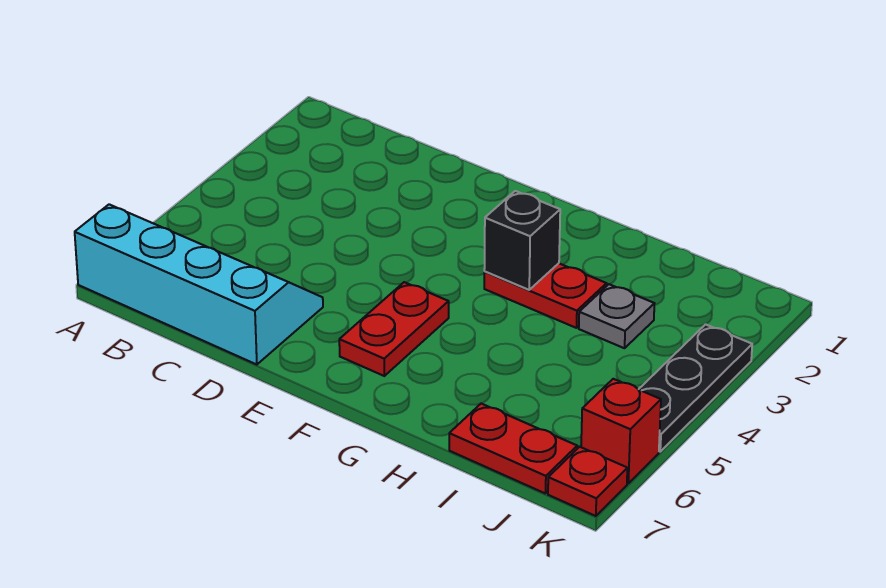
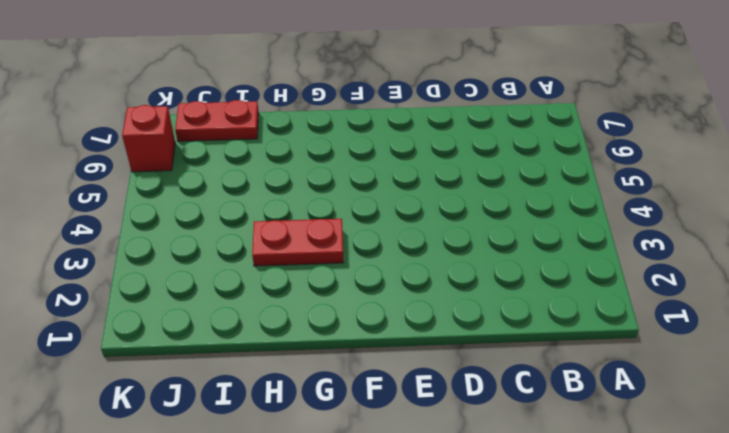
none -> cyan slope A6:D7 level 1 top 7
none -> red plate F5:F6 level 1

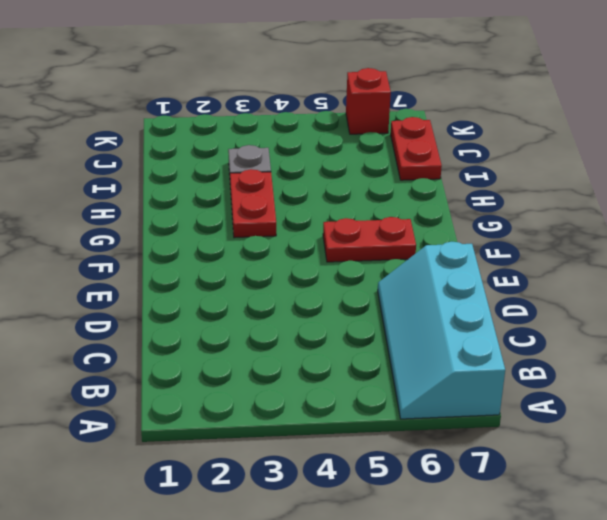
none -> black plate K3:K5 level 1
none -> red plate K7 level 1

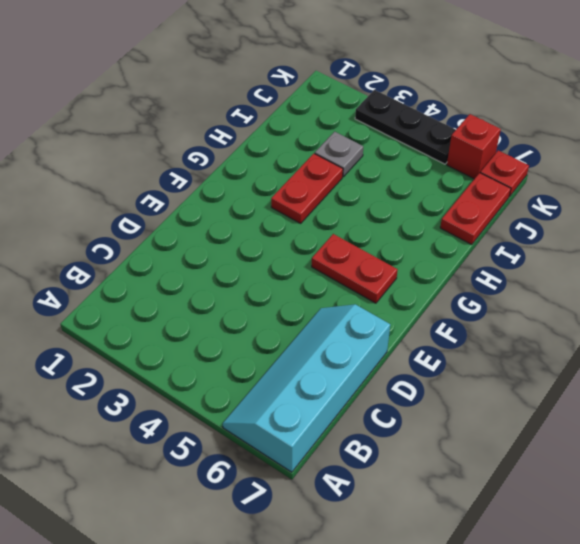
none -> black brick G3 level 2

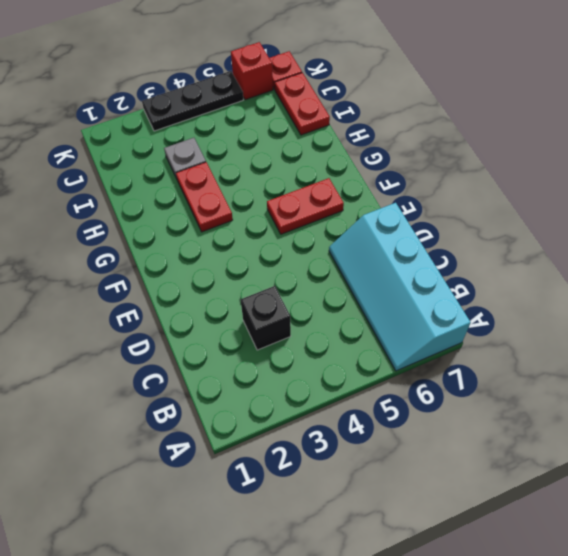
black brick C3 level 1 -> black brick G3 level 2

